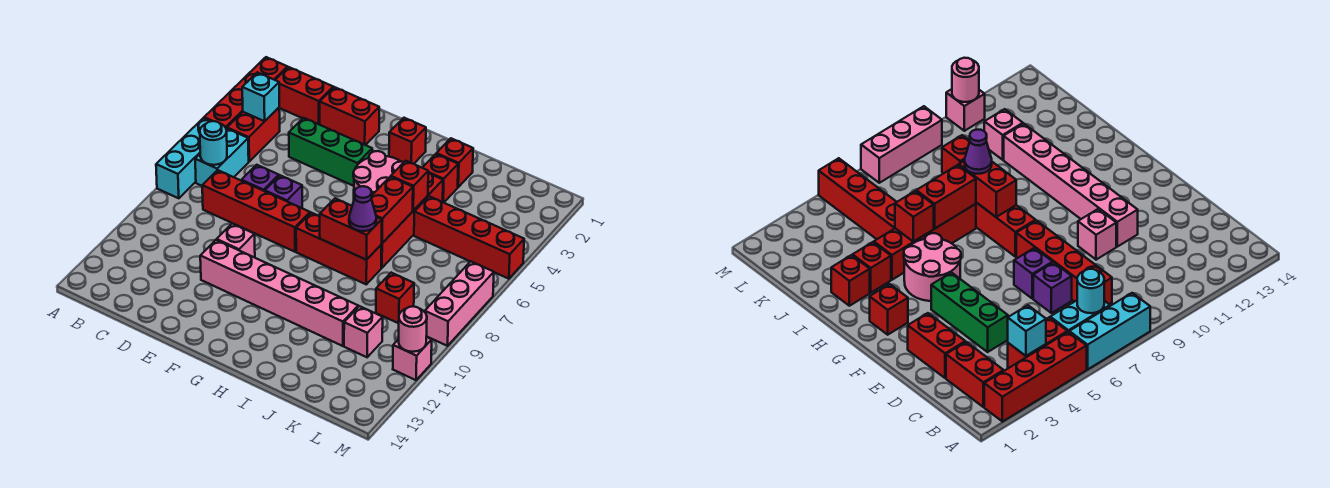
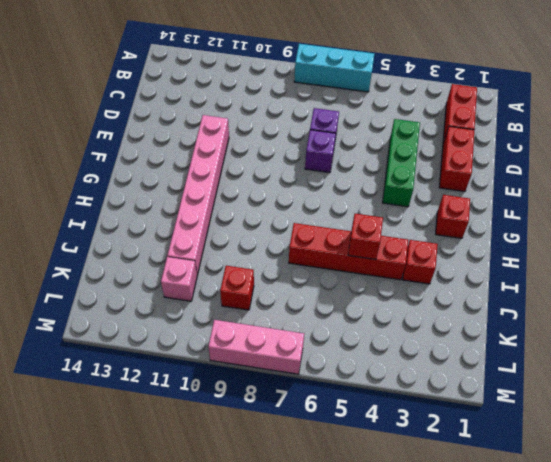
none -> red brick A2:A5 level 1
none -> red brick B4:B5 level 1
none -> cyan brick B6:B7 level 1
none -> red brick C8:F8 level 1

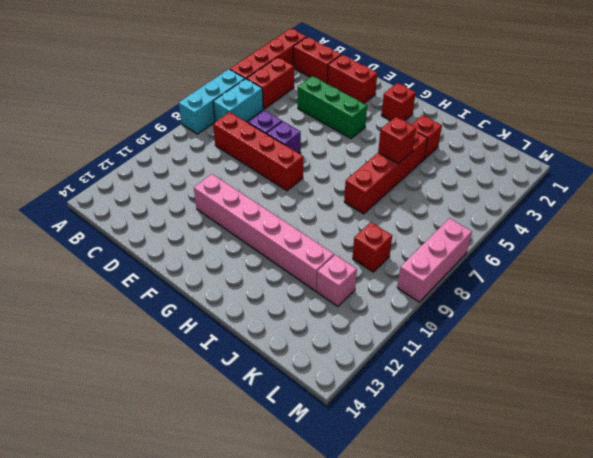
none -> pink brick E10 level 1
none -> pink round brick G4:H5 level 1
none -> red brick G8:I8 level 1
none -> red brick I2 level 1

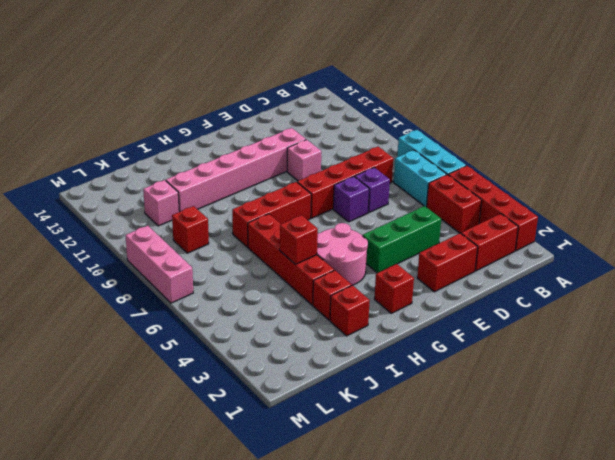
none -> red brick J5:M5 level 1
none -> pink brick M11 level 1
none -> cyan brick B4 level 2
none -> cyan round brick B7 level 2

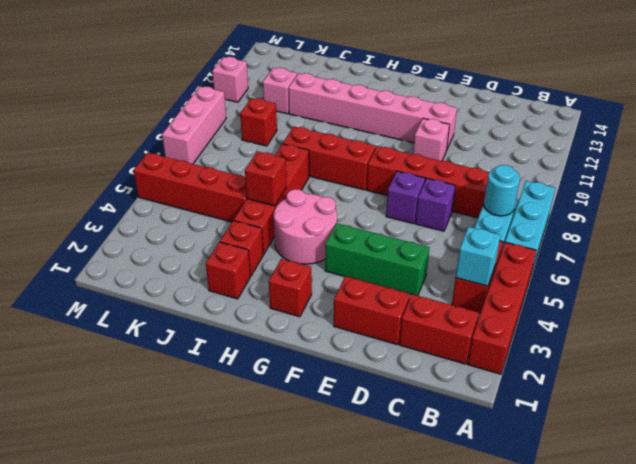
none -> red brick H8:I8 level 2
none -> red brick I6:I7 level 2
none -> pink round brick M11 level 2
none -> purple cone I8 level 3

